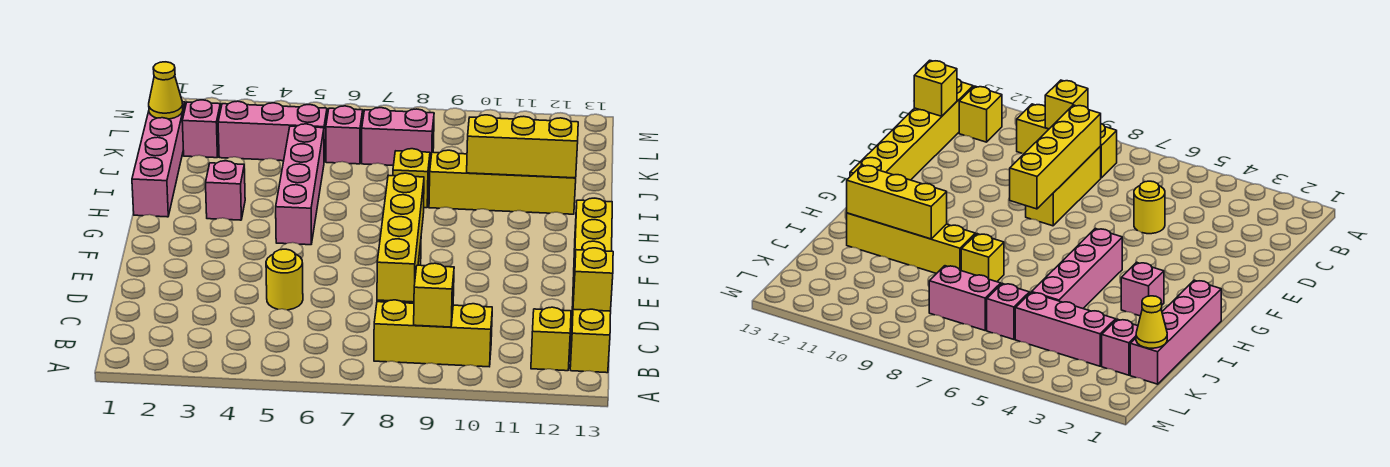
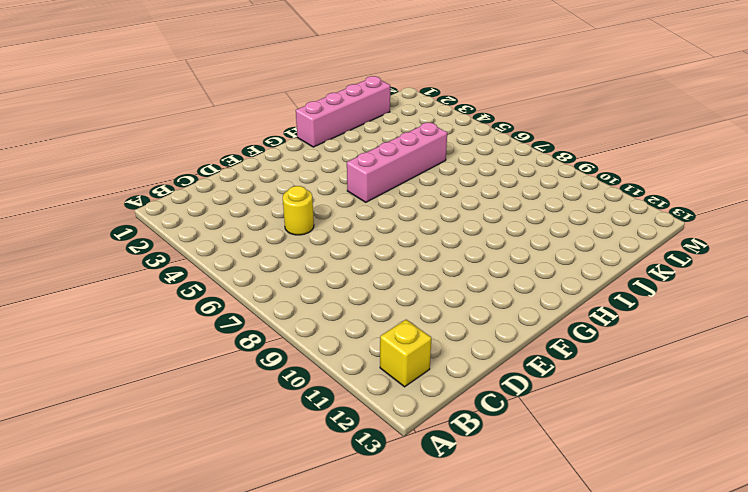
none -> yellow brick B8:B10 level 1
none -> yellow brick B13:G13 level 1
none -> yellow brick C8:E8 level 1

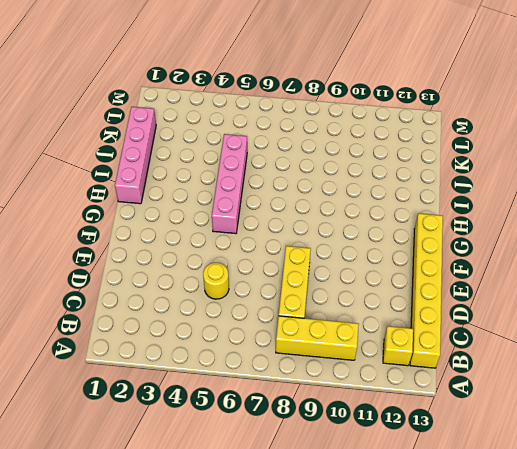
none -> pink brick H3 level 1
none -> yellow brick I8 level 1
none -> yellow brick I9:I12 level 1

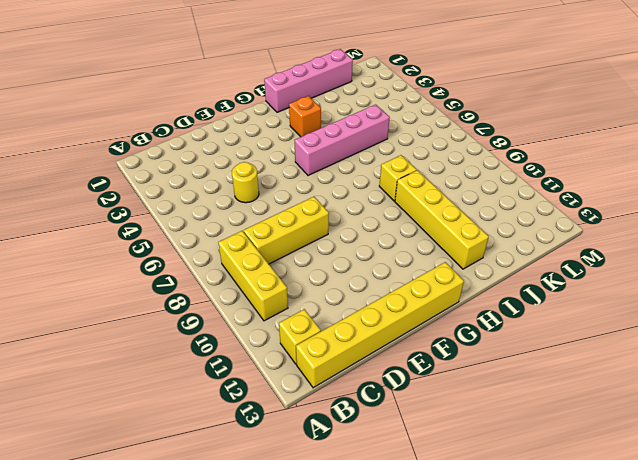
orange brick H3 level 1 -> pink brick H3 level 1
none -> pink brick K2 level 1
none -> pink brick K3:K5 level 1
none -> pink brick K6 level 1

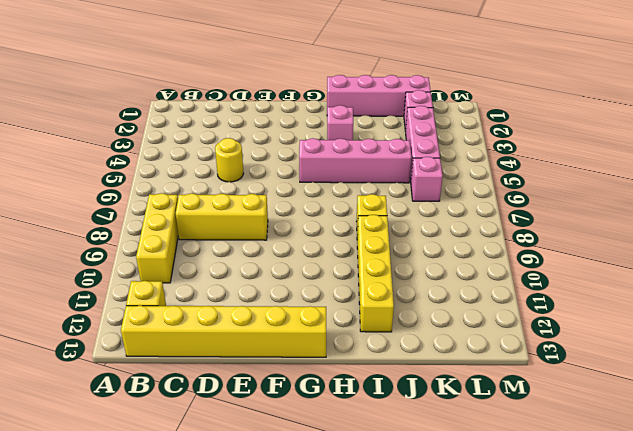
none -> pink brick K7:K8 level 1
none -> yellow brick B9 level 2
none -> yellow brick C8:F8 level 2

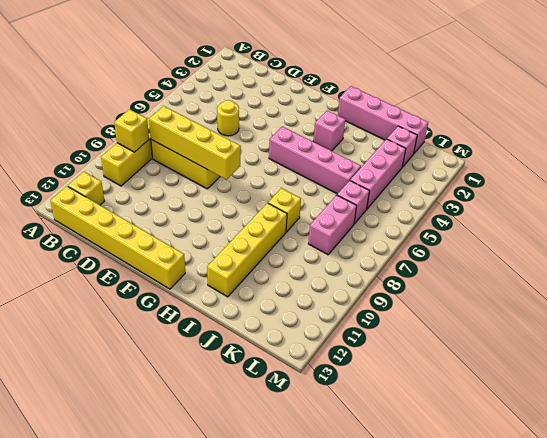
none -> yellow brick C13 level 2
none -> yellow brick I10:I12 level 2
none -> yellow cone K1 level 2

